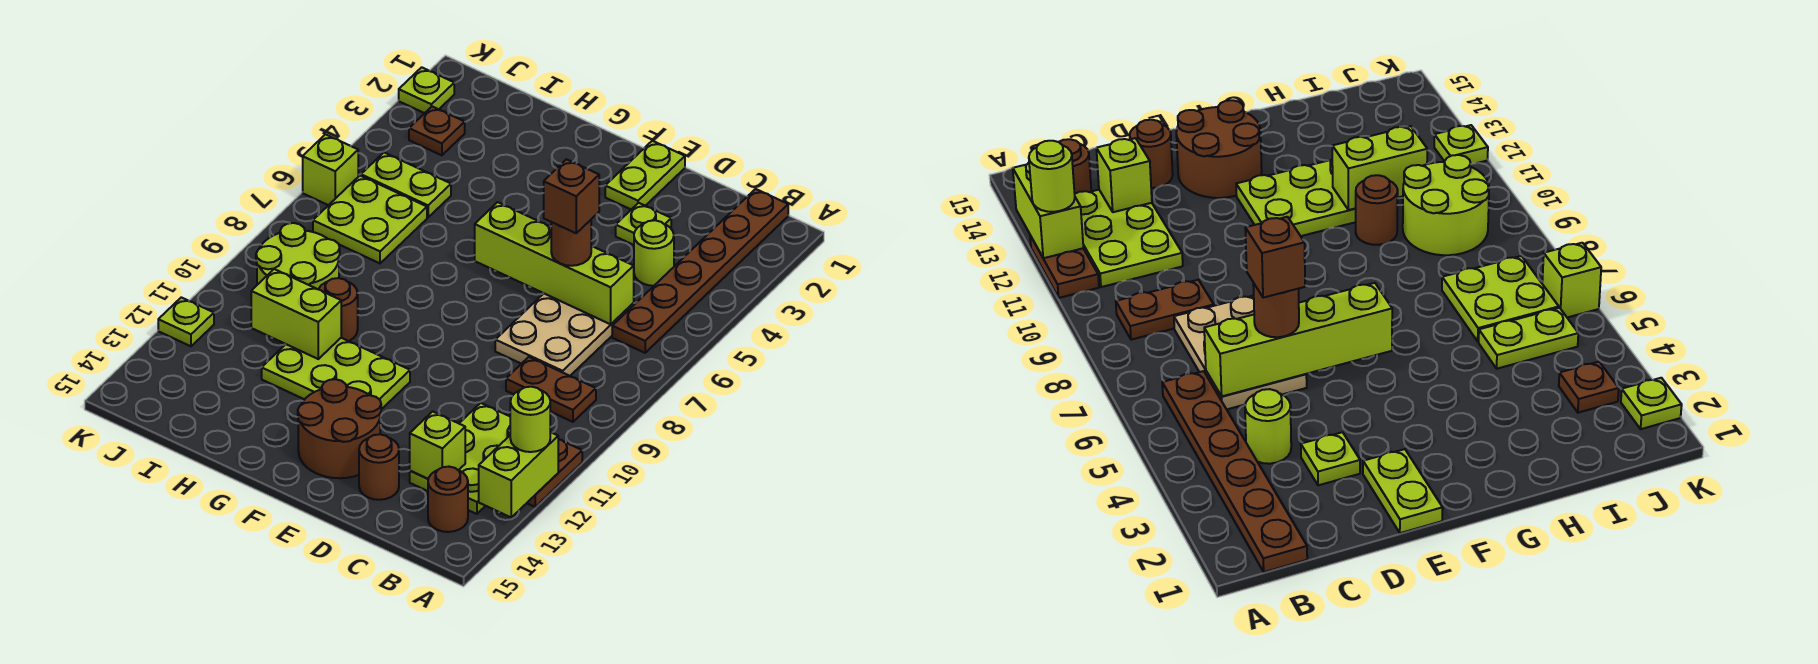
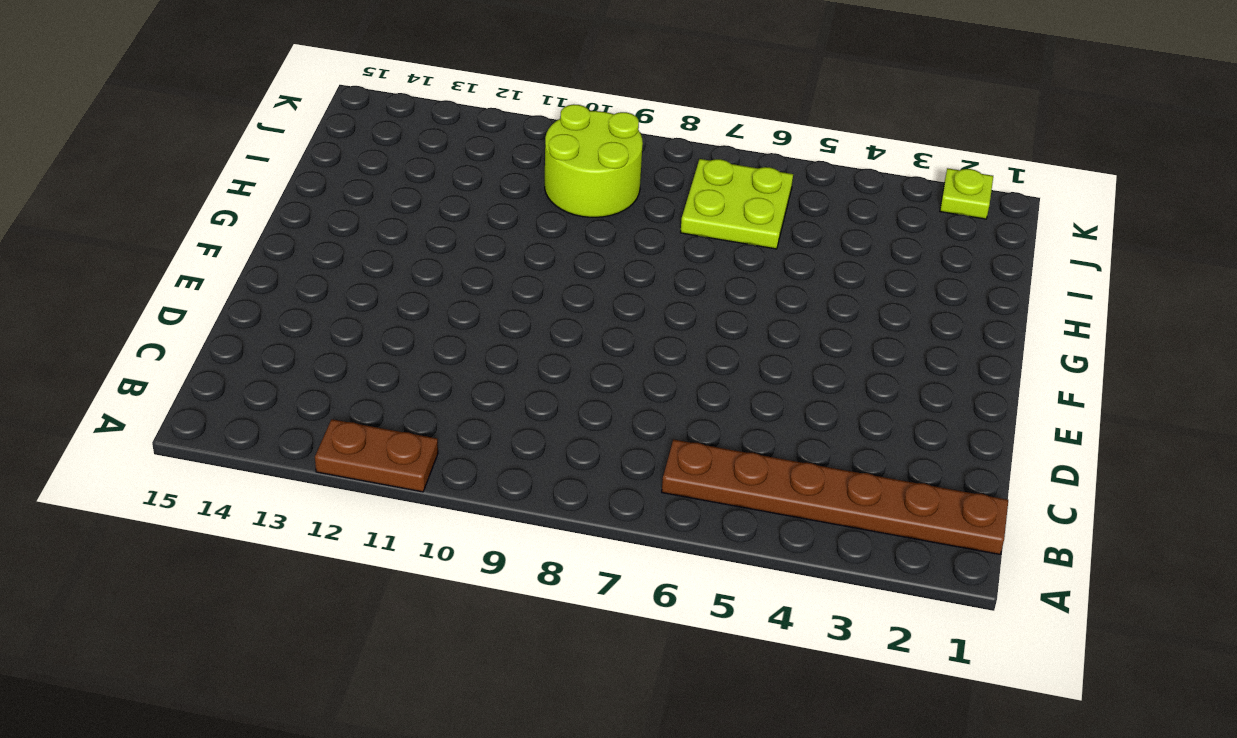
none -> brown plate B9:C9 level 1
none -> lime plate B11:C13 level 1
none -> brown round brick B14 level 1

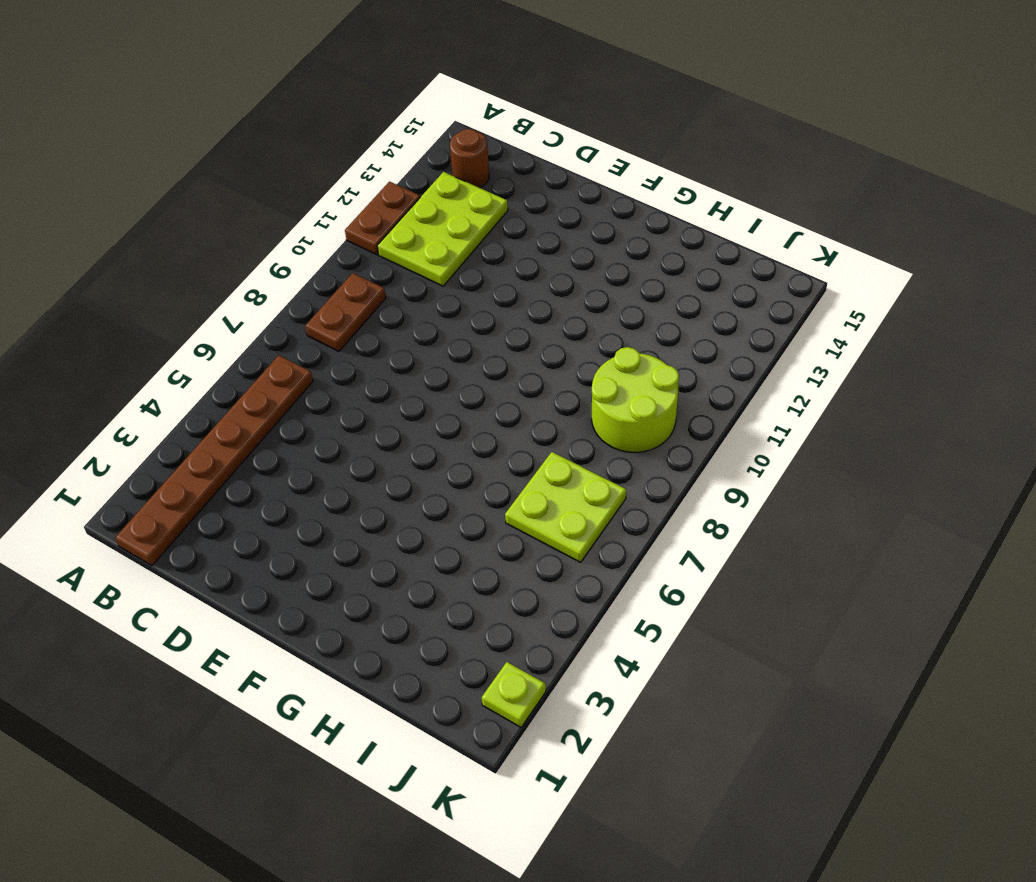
brown plate B8:B9 level 1 -> brown plate B9:C9 level 1
none -> lime round brick C4 level 1
none -> tan plate C6:D8 level 1
none -> lime plate D3 level 1

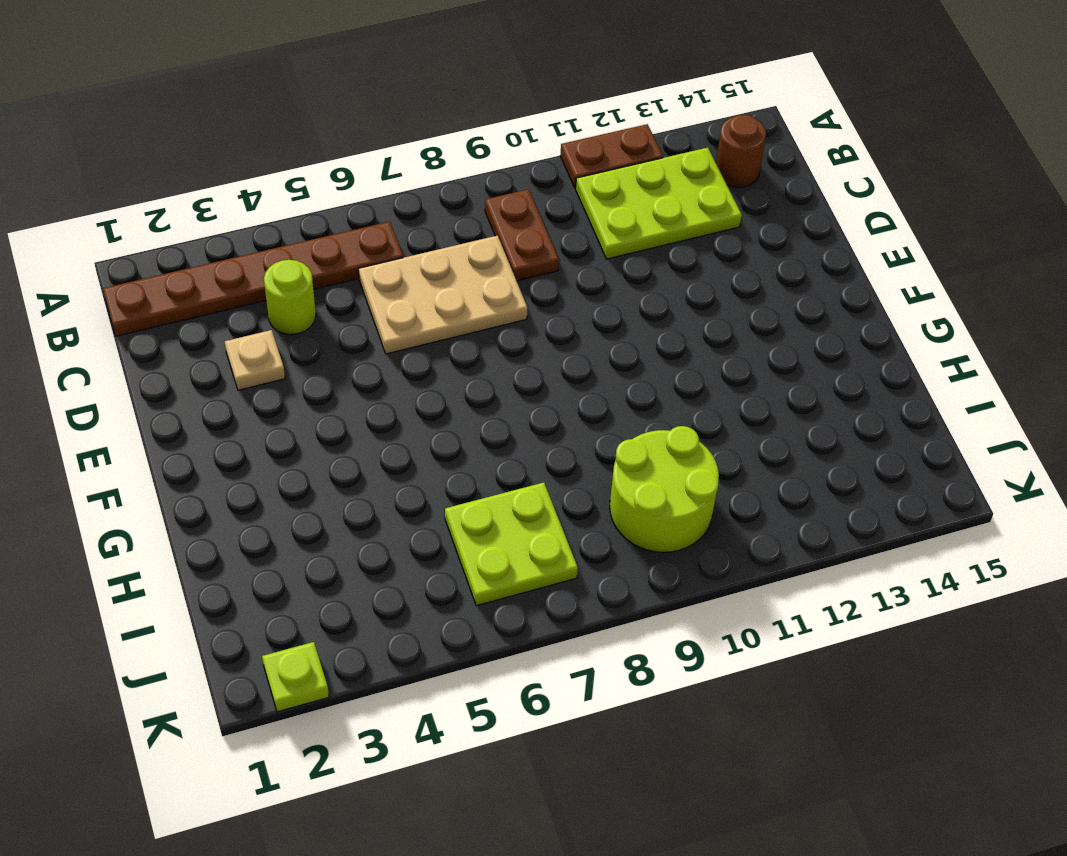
tan plate D3 level 1 -> lime plate D3 level 1
none -> brown round brick D14 level 1
none -> lime plate E1:E2 level 1
none -> brown round brick E13:F14 level 1

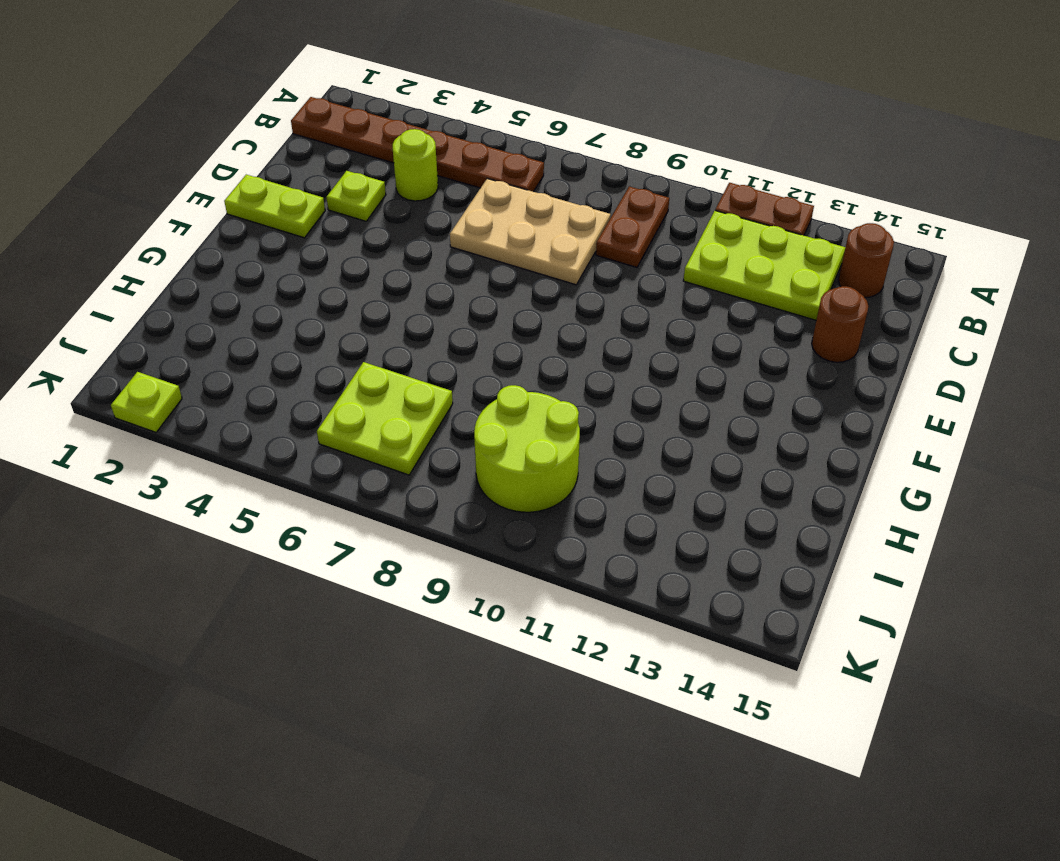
none -> brown round brick E13:F14 level 1
none -> lime plate F11:H12 level 1
none -> brown round brick H10 level 1

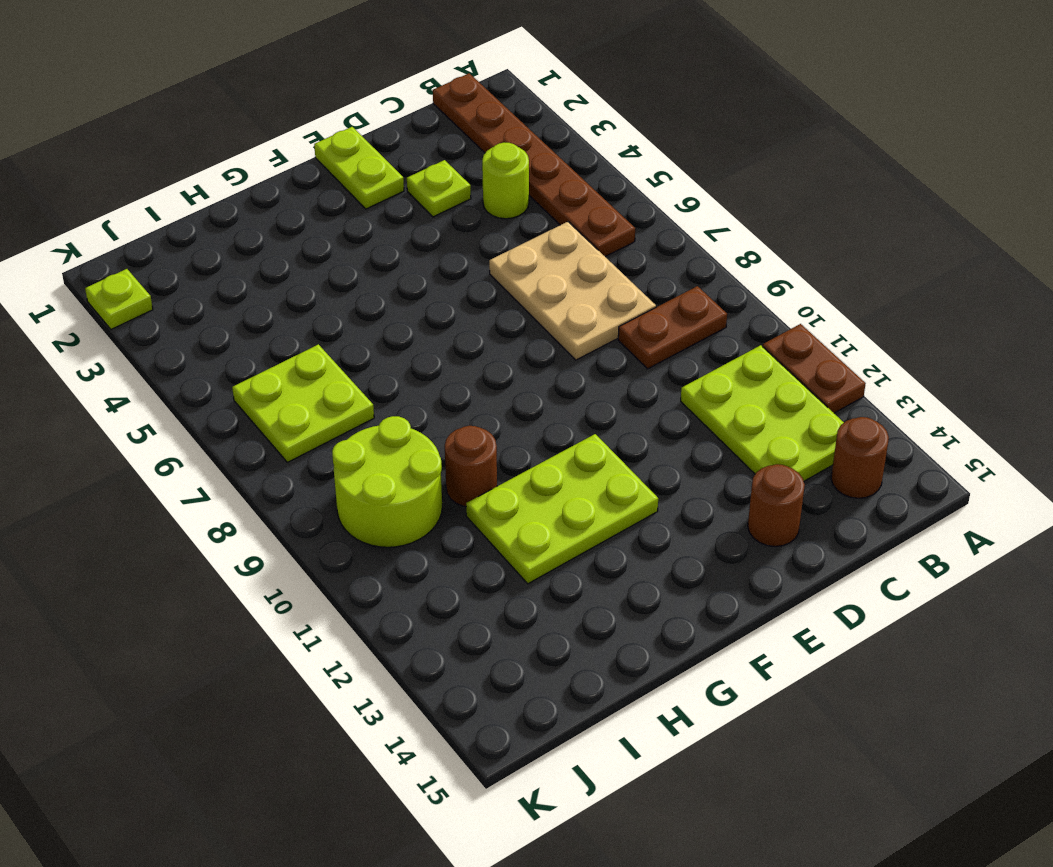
none -> brown round brick E13:F14 level 1
none -> lime plate I5:J5 level 1
none -> brown plate J3 level 1

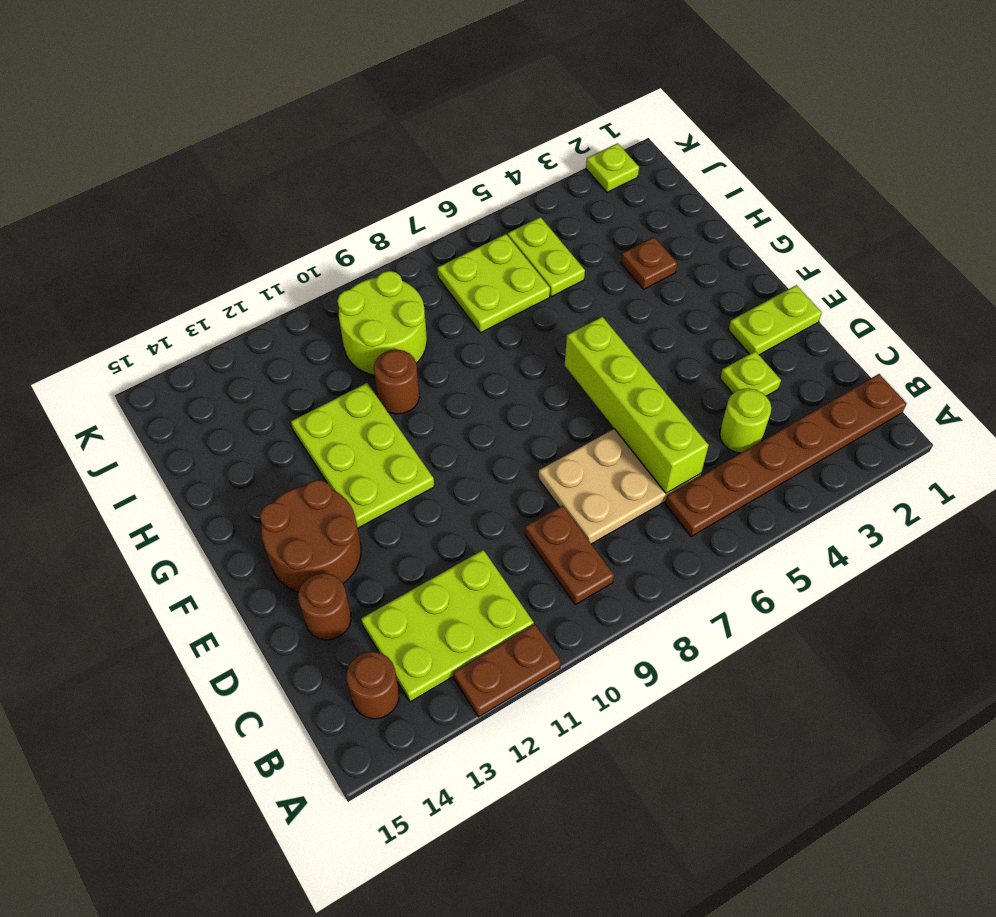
brown plate H3 level 1 -> brown plate J3 level 1
none -> lime brick K6 level 1
none -> lime plate K12 level 1
none -> lime brick A12:A13 level 2

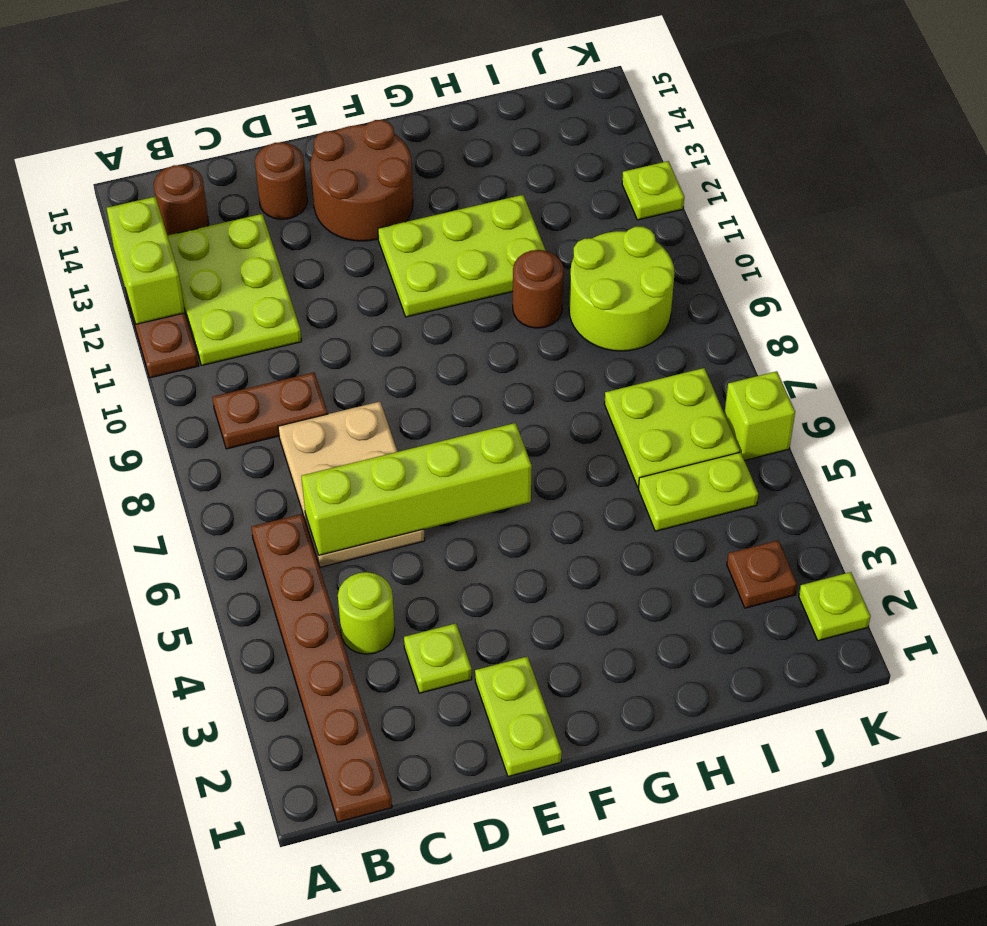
none -> lime brick C13 level 2
none -> lime brick H11:I11 level 2
none -> lime round brick A12 level 3

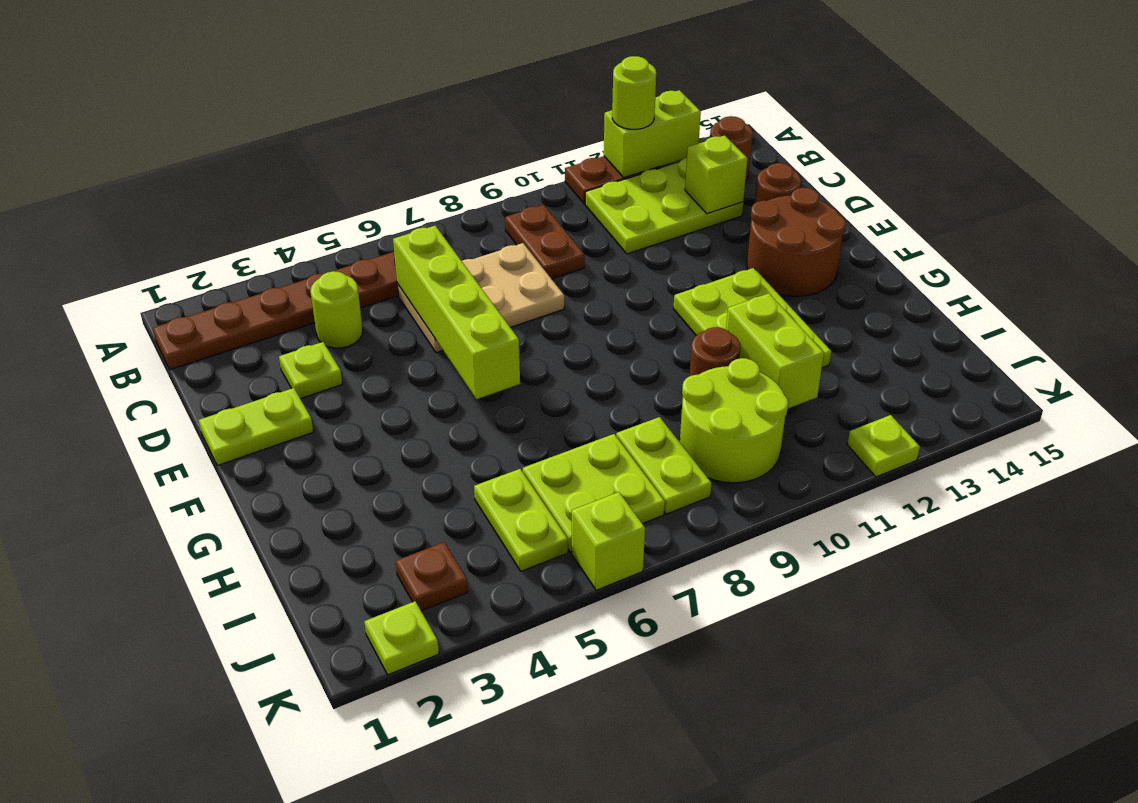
lime plate I8:J8 level 1 -> none
none -> brown round brick D6 level 3
none -> brown brick D6 level 4

